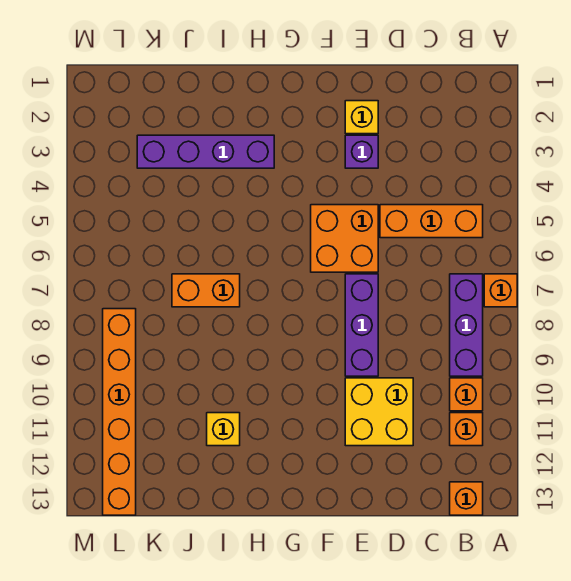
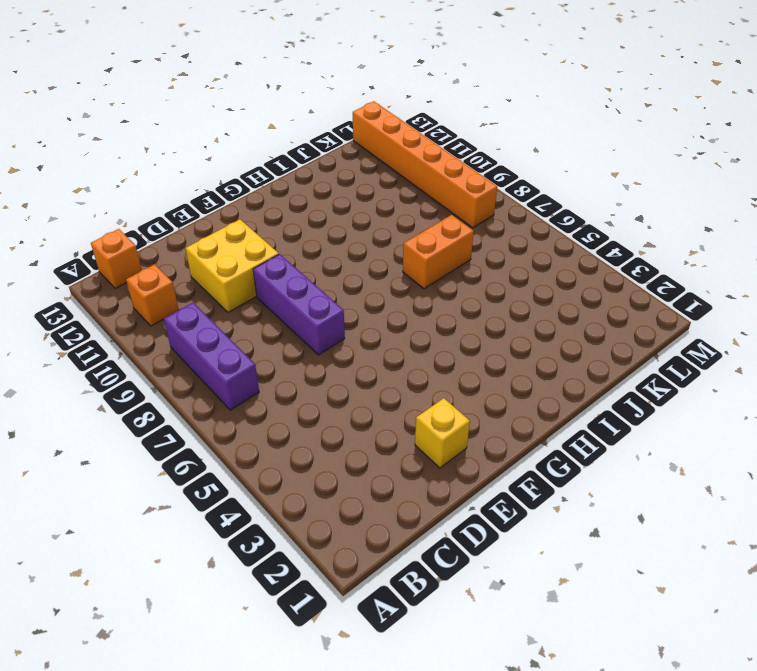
none -> orange brick A7 level 1
none -> orange brick B5:D5 level 1
none -> orange brick B10 level 1

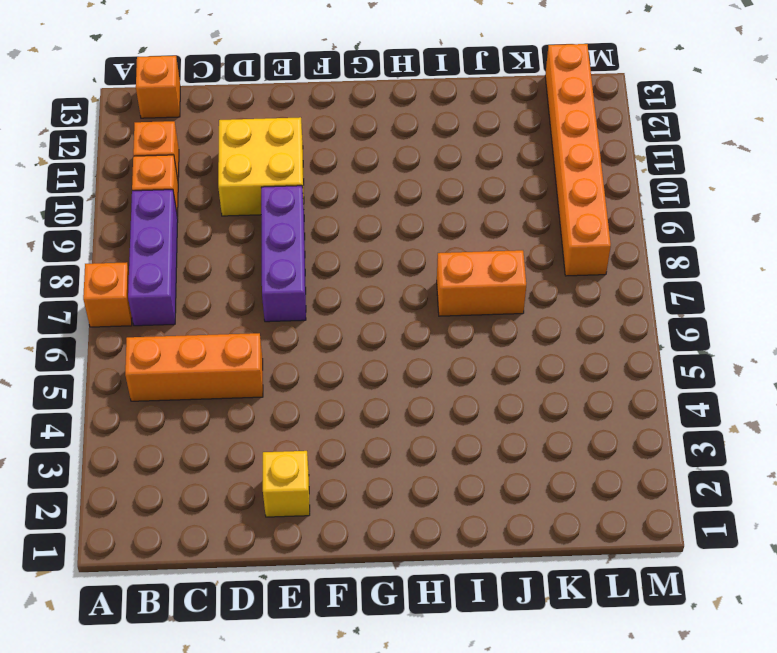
none -> purple brick E3 level 1
none -> orange brick E5:F6 level 1
none -> purple brick H3:K3 level 1

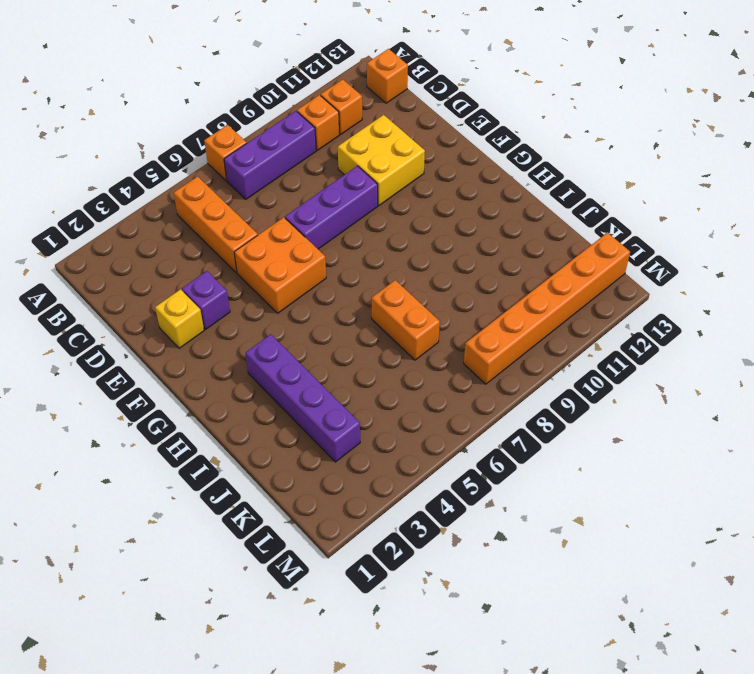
none -> yellow brick I11 level 1

